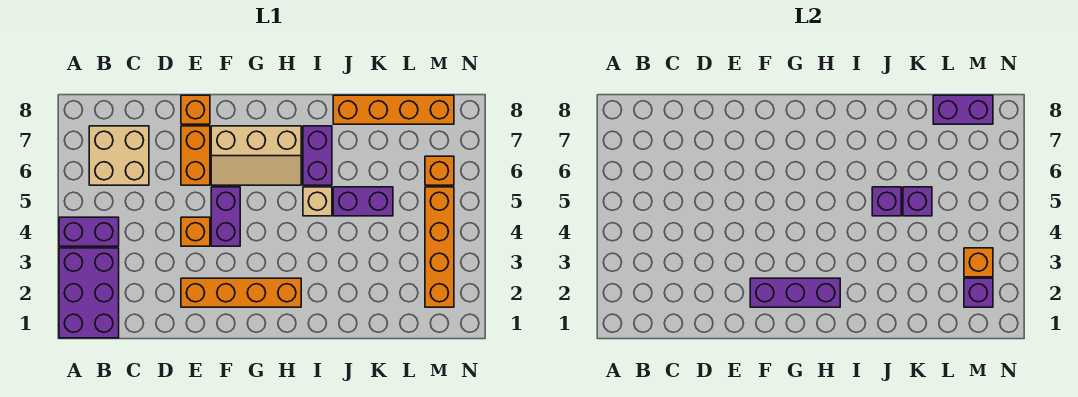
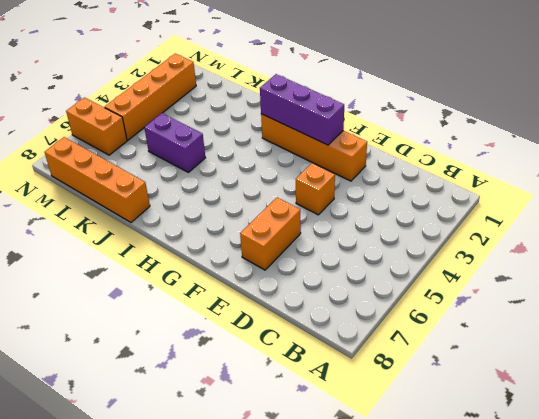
orange brick M6:N6 level 1 -> orange brick M6 level 1
none -> purple brick A1:B3 level 1
none -> purple brick A4:B4 level 1
none -> tan brick B6:C7 level 1

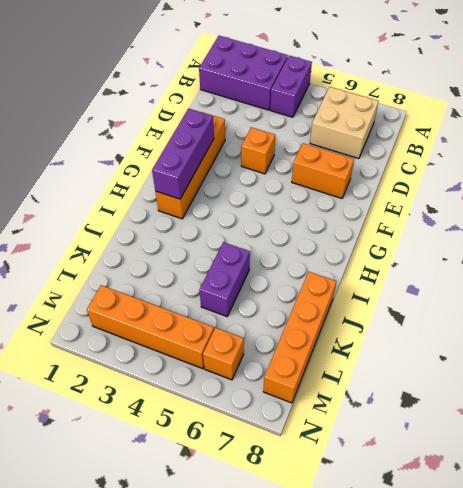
none -> orange brick E8 level 1
none -> purple brick F4:F5 level 1
none -> tan slope F6:H7 level 1 top 7

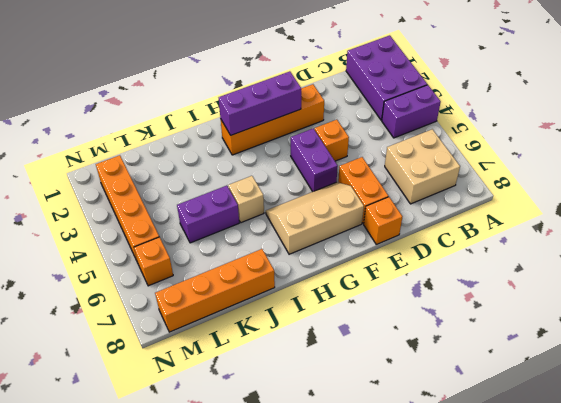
none -> purple brick I6:I7 level 1
none -> purple brick J5 level 2
none -> purple brick K5 level 2

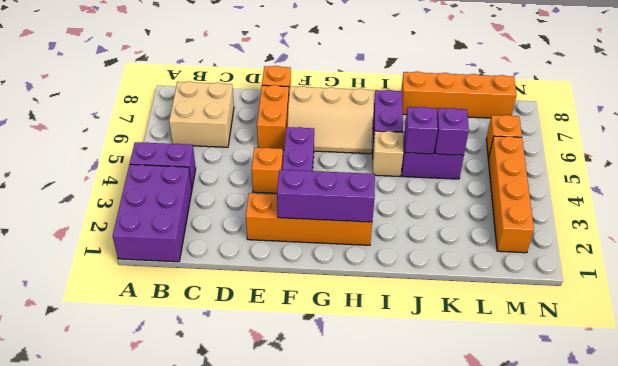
none -> purple brick L8:M8 level 2
none -> purple brick M2 level 2
none -> orange brick M3 level 2

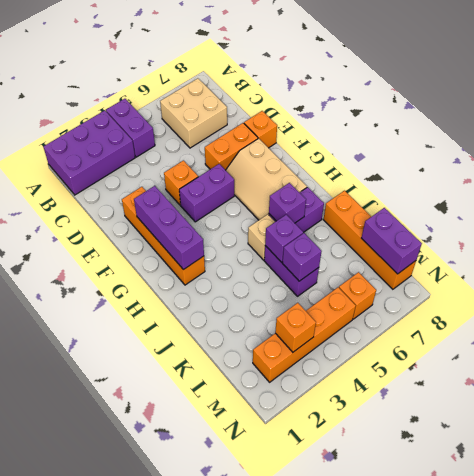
purple brick I6 level 2 -> purple brick M2 level 2

